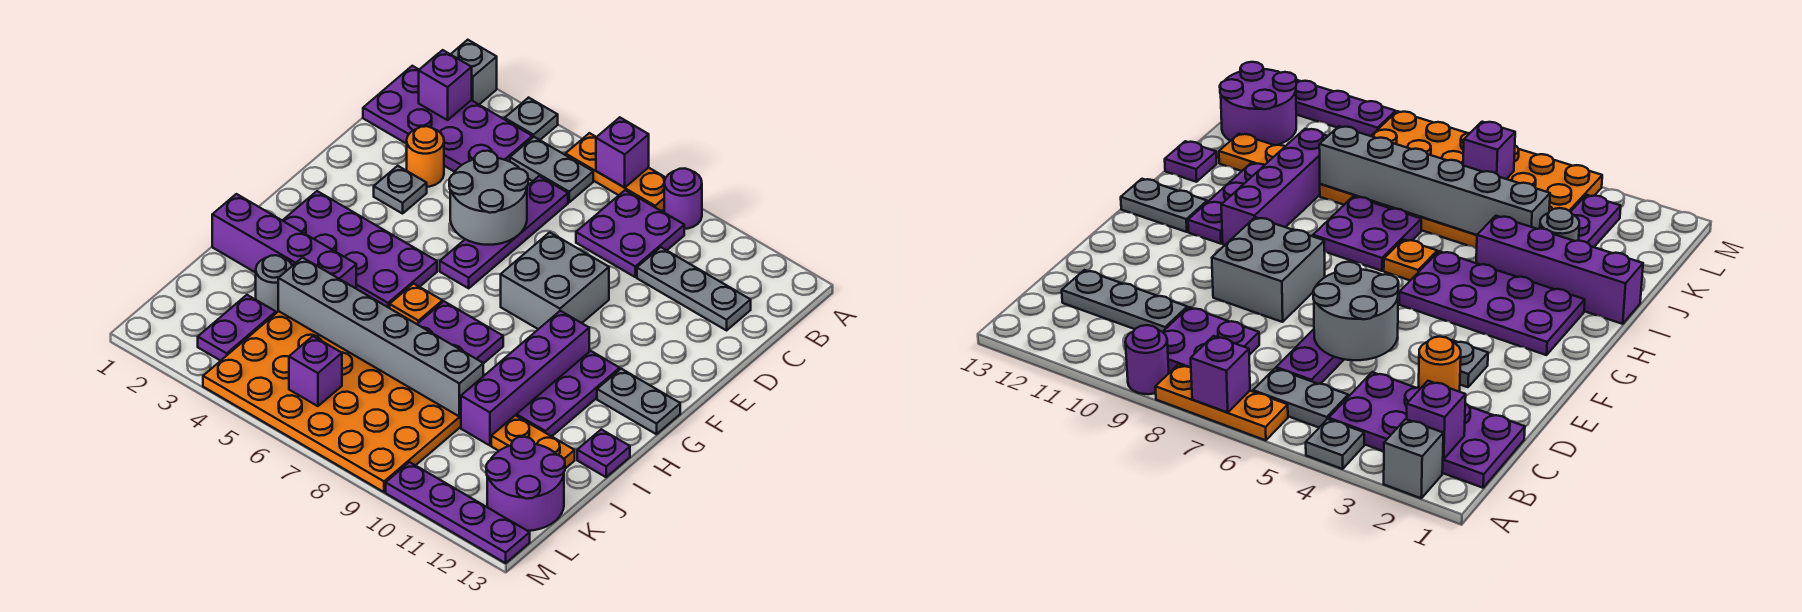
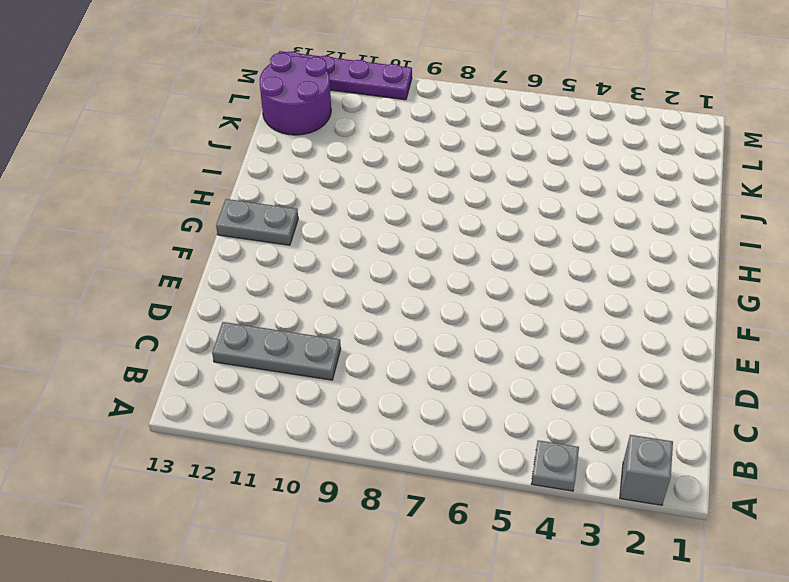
none -> orange plate A6:A8 level 1
none -> purple round brick A9 level 1
none -> purple plate B1:C4 level 1
none -> grey plate B5:B6 level 1

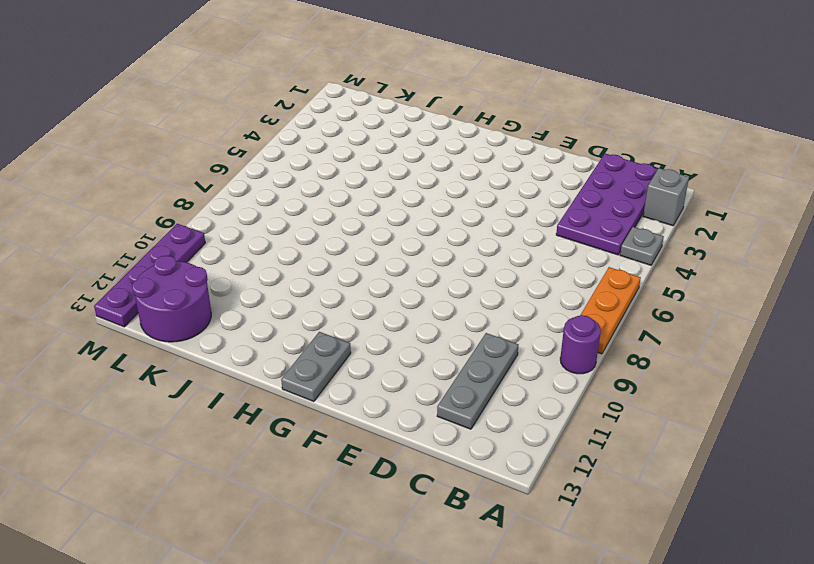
none -> grey plate B5:B6 level 1
none -> purple plate B8:C9 level 1
none -> purple plate C6:F6 level 1
none -> orange round brick D3 level 1

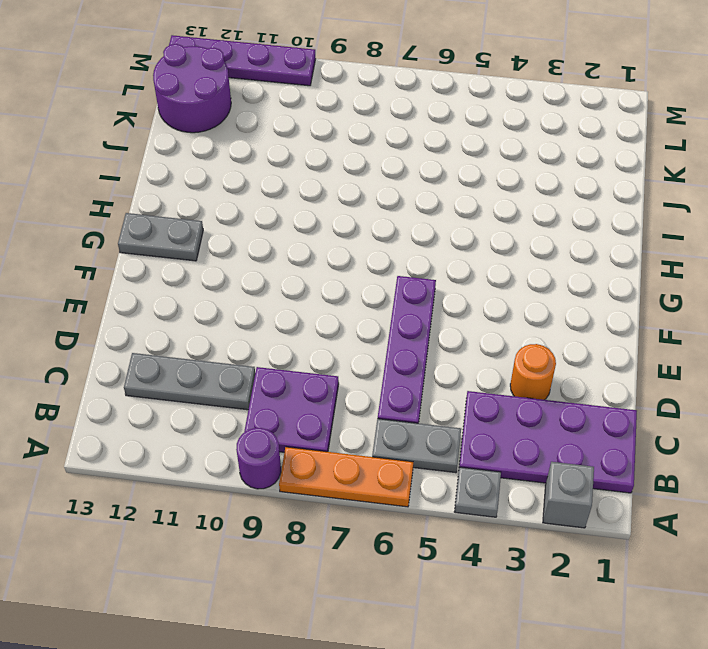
none -> grey plate E3 level 1
none -> grey brick E8:F9 level 1
none -> purple plate G2:H5 level 1
none -> purple brick G10:J10 level 1

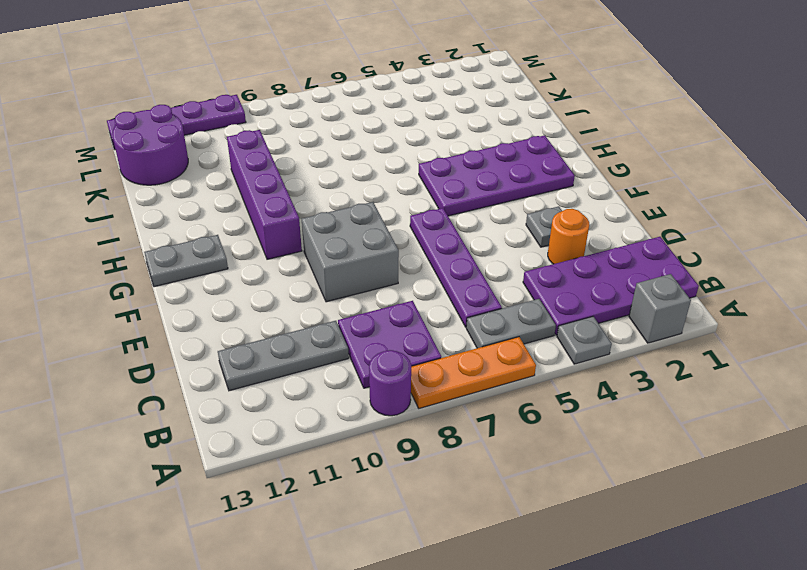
none -> purple plate G11:I11 level 1
none -> orange plate H6 level 1
none -> purple plate H7:I8 level 1
none -> purple brick I1:I4 level 1

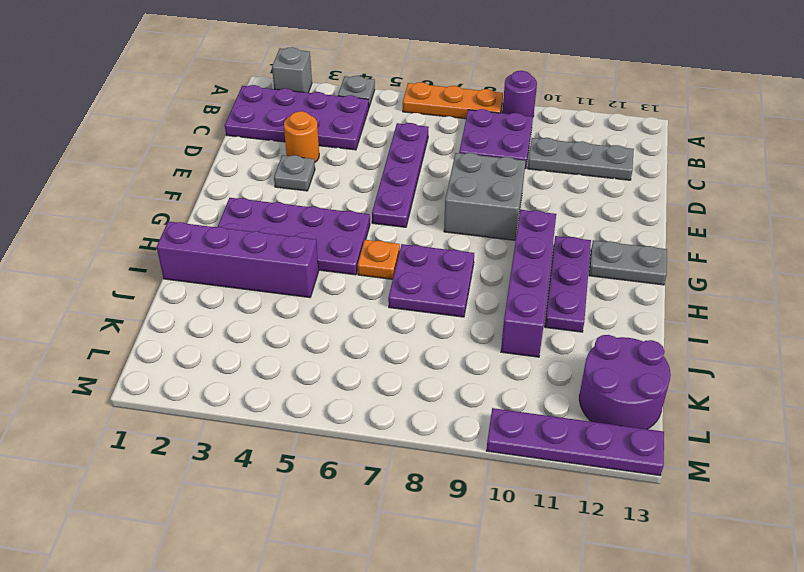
none -> grey plate B5:B6 level 1
none -> purple plate I13 level 1
none -> grey round brick J3 level 1
none -> orange plate J4:M9 level 1

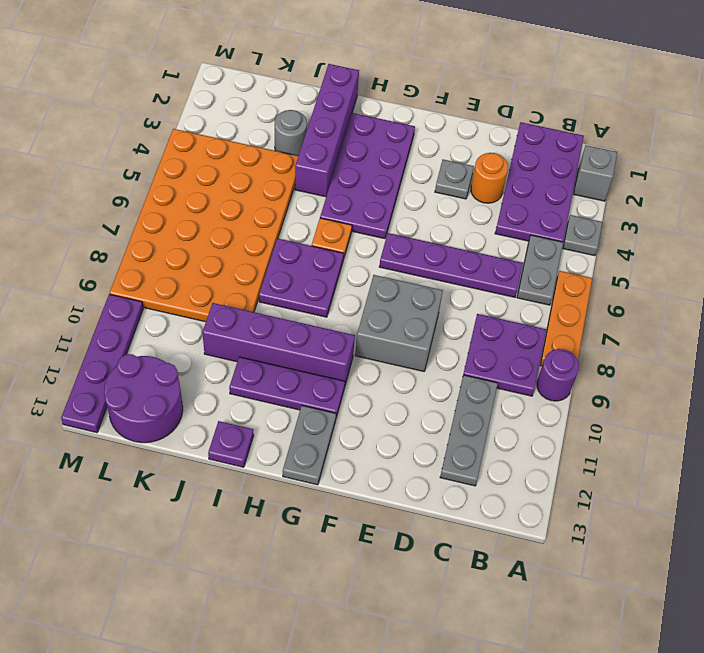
none -> orange plate J11:J12 level 1
none -> purple plate K3:L3 level 1
none -> purple brick A7 level 2
none -> purple brick B2 level 2

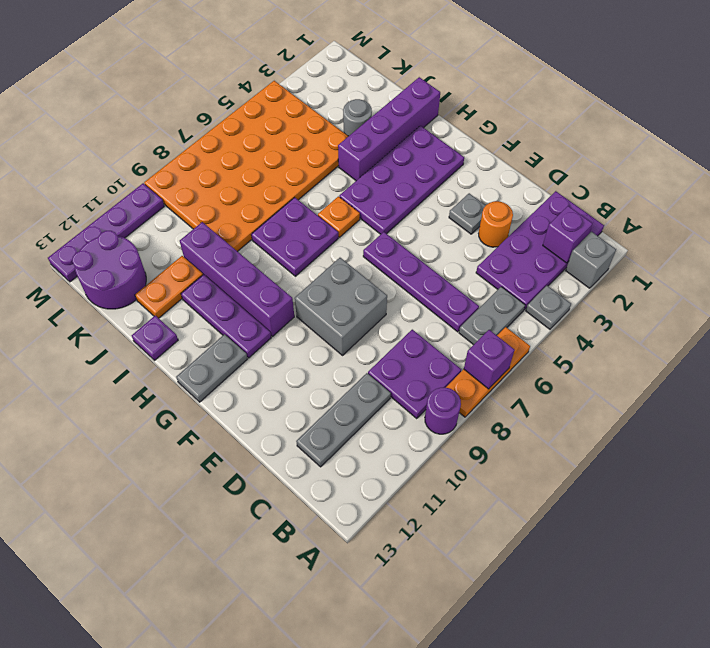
none -> purple plate K3:L3 level 1
none -> grey round brick D5:E6 level 2
none -> grey brick J4:J9 level 2
none -> purple brick L6 level 2

